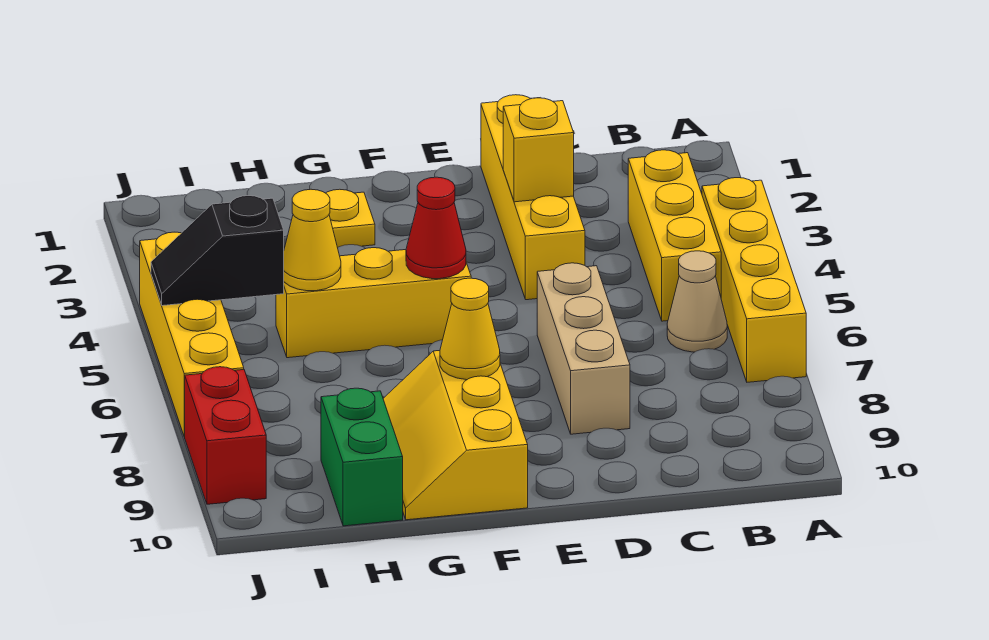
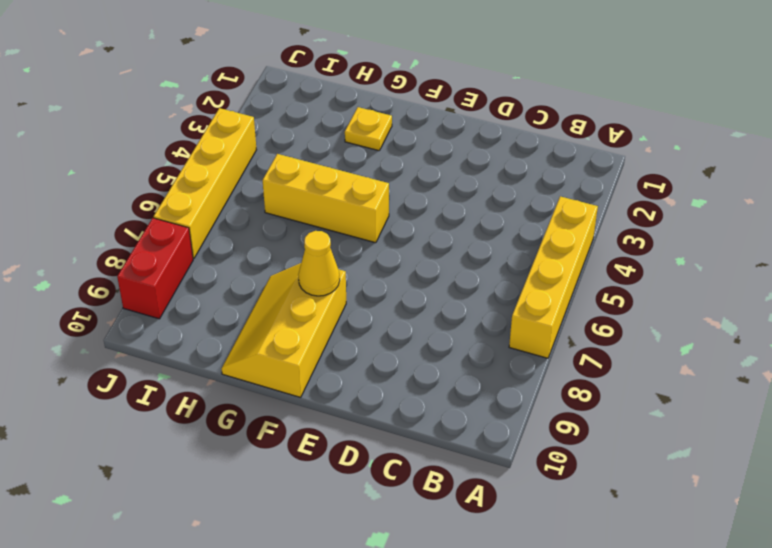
none -> yellow brick B3:B5 level 1
none -> tan cone B6 level 1
none -> yellow brick D1:D4 level 1

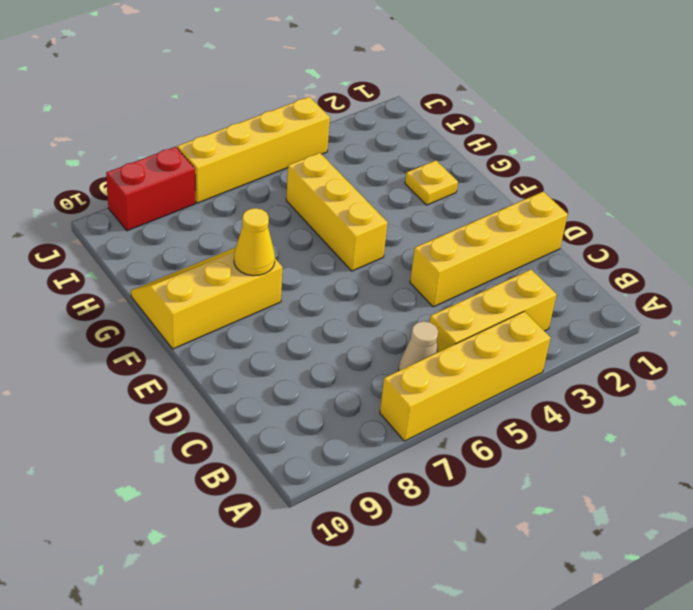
none -> tan brick D6:D8 level 1
none -> green brick H9:H10 level 1
none -> yellow brick D3 level 2

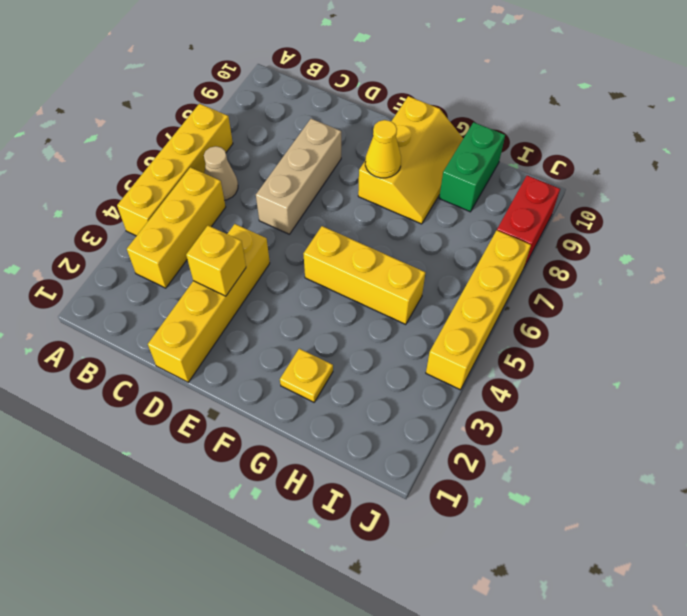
none -> red cone F5 level 2
none -> yellow cone H5 level 2
none -> black slope I5:J5 level 2 top I

